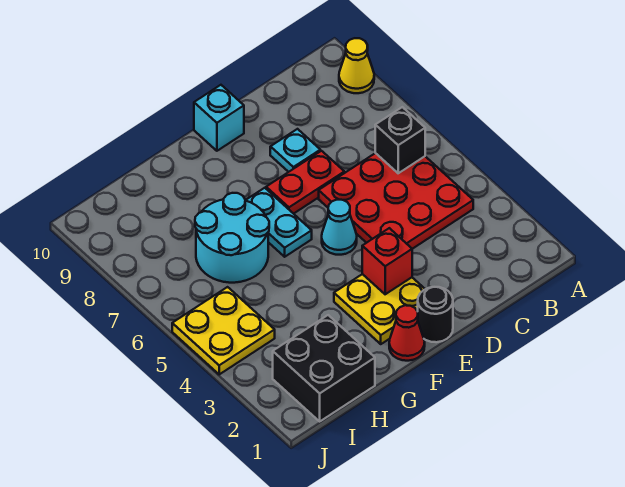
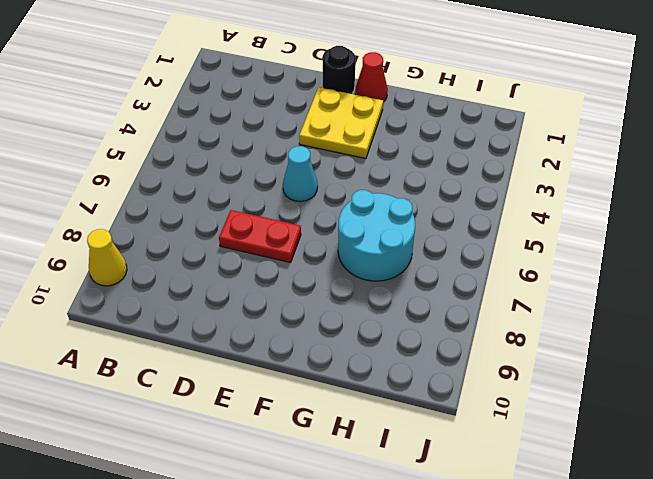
none -> red plate B4:D6 level 1
none -> cyan plate D8 level 1
none -> cyan brick E10 level 1

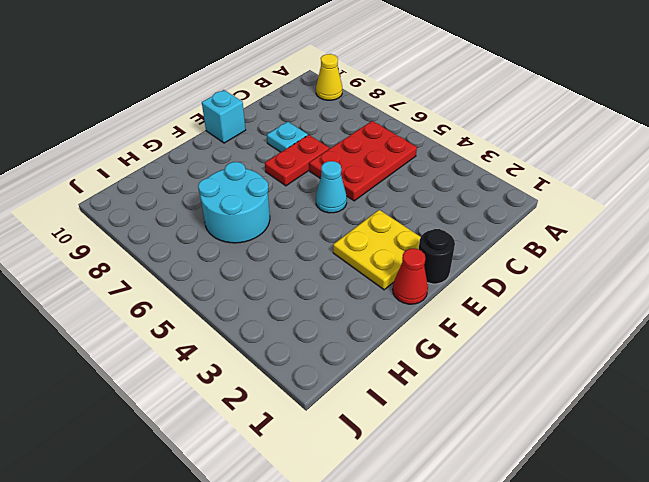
red plate B5:D6 level 1 -> red plate B4:D6 level 1
none -> cyan plate F6:F7 level 1
none -> black brick H1:I2 level 1
none -> yellow plate I4:J5 level 1

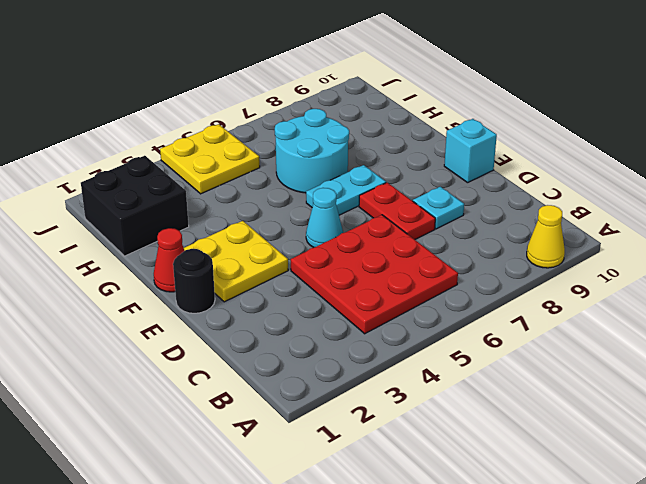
none -> black brick B6 level 2
none -> red brick E3 level 2

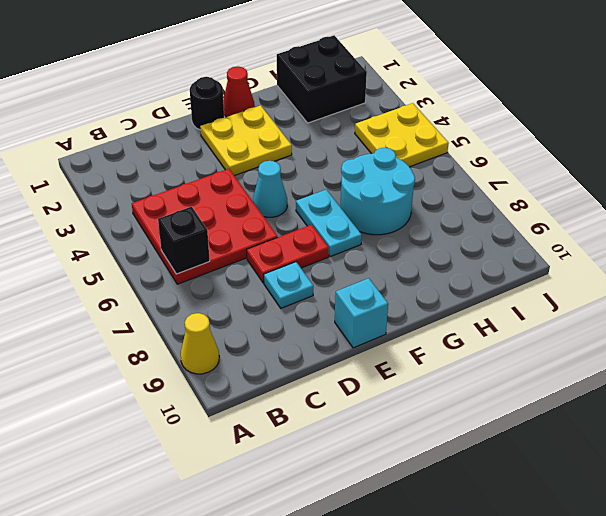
none -> red brick E3 level 2

